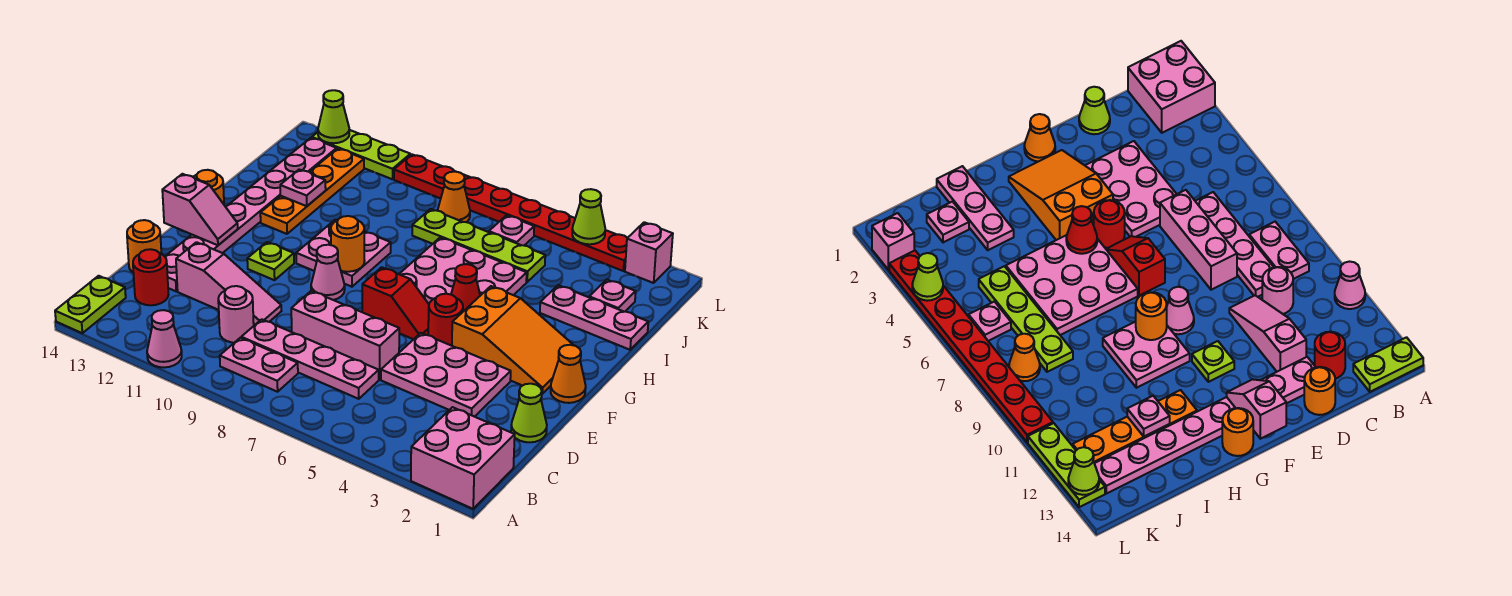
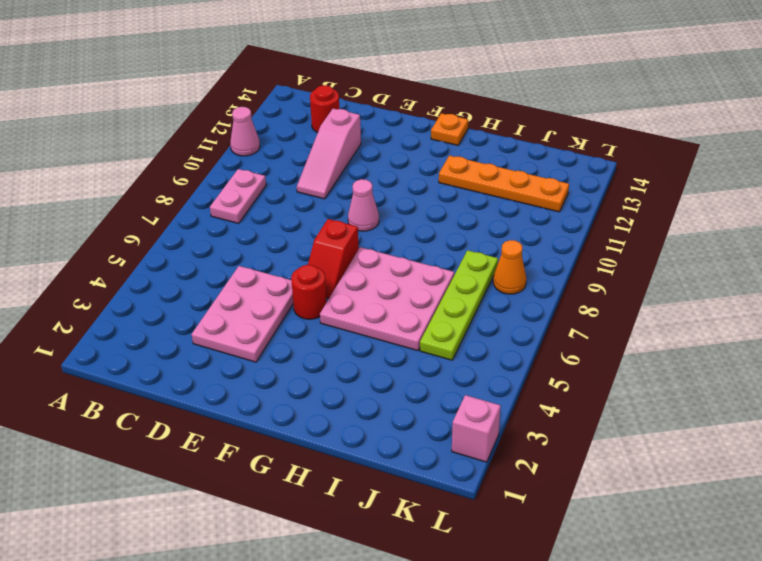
orange plate G14 level 1 -> orange round brick G14 level 1
none -> pink brick A1:B2 level 1
none -> lime plate A14:B14 level 1
none -> pink plate C6:C9 level 1
none -> pink round brick C10 level 1

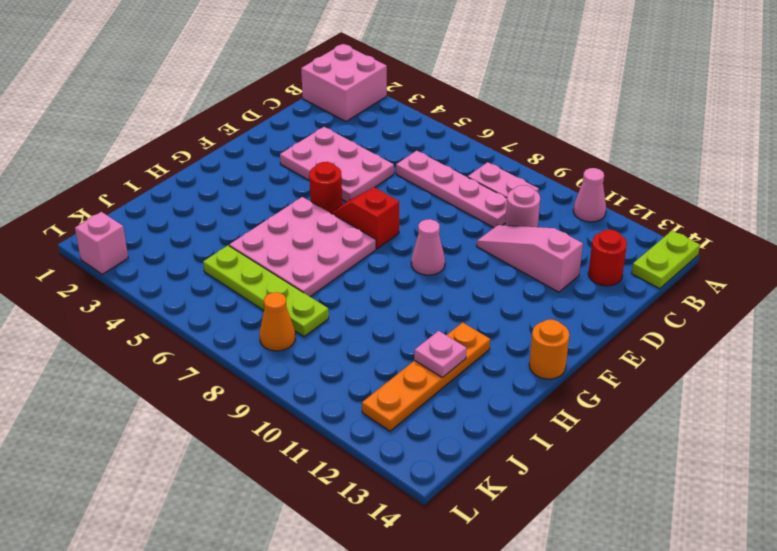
none -> lime cone D1 level 1
none -> pink brick D6:D8 level 1
none -> pink plate D13:K13 level 1
none -> orange round brick D14 level 1

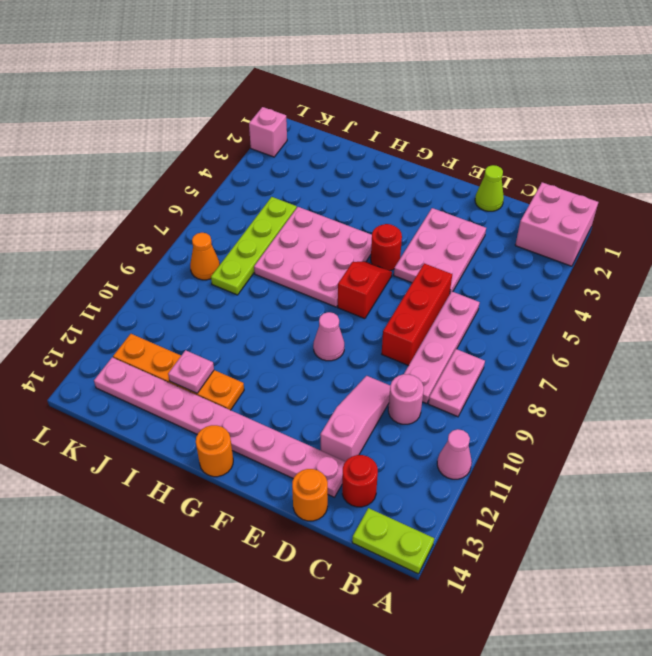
red brick D6:D8 level 1 -> pink brick D6:D8 level 1
none -> orange cone F1 level 1
none -> orange slope F2:G4 level 1 top 4
none -> lime plate F11 level 1
none -> pink plate G9:H10 level 1

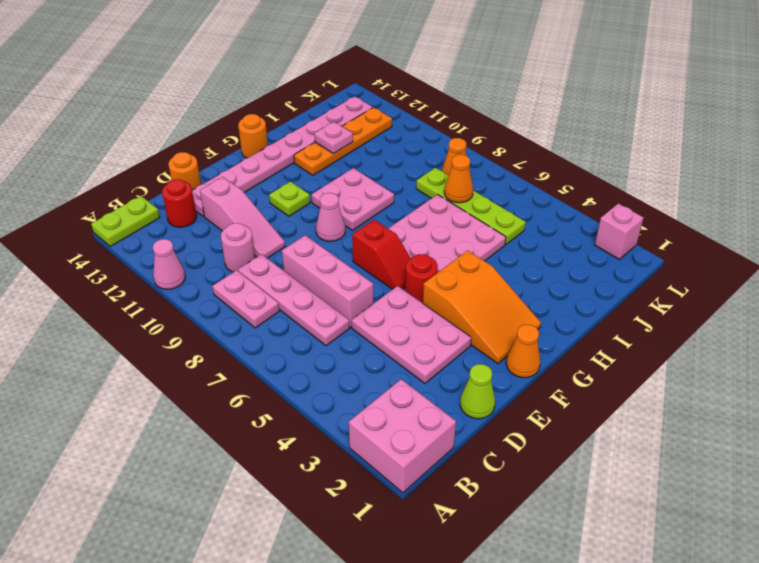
orange cone J7 level 2 -> none
none -> pink plate I1:I3 level 1
none -> pink plate J2 level 1
none -> pink plate K6 level 1
none -> red plate L3:L10 level 1

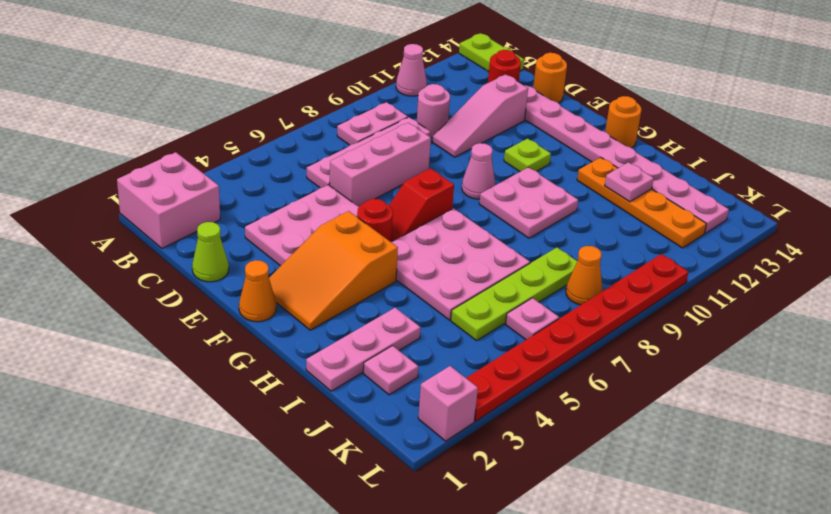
none -> lime plate L11:L13 level 1
none -> pink slope F13:F14 level 2 top 14
none -> red cone G5 level 2
none -> orange round brick G9 level 2

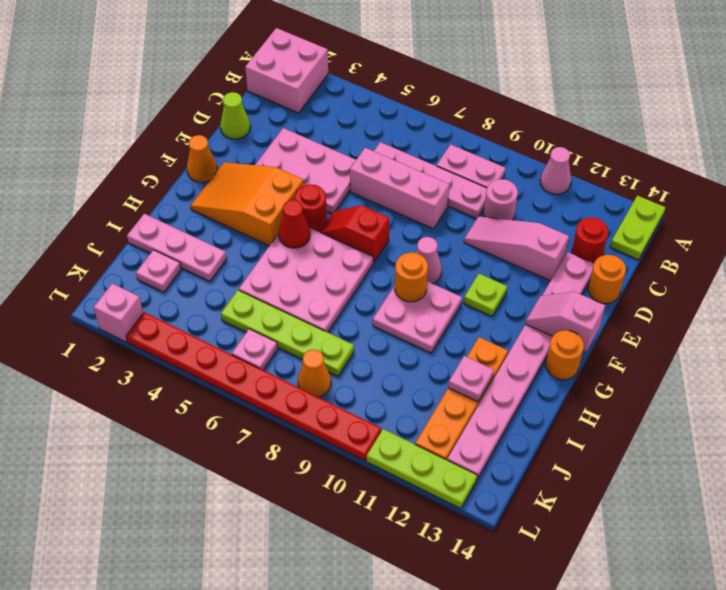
none -> lime cone L4 level 2
none -> lime cone L13 level 2

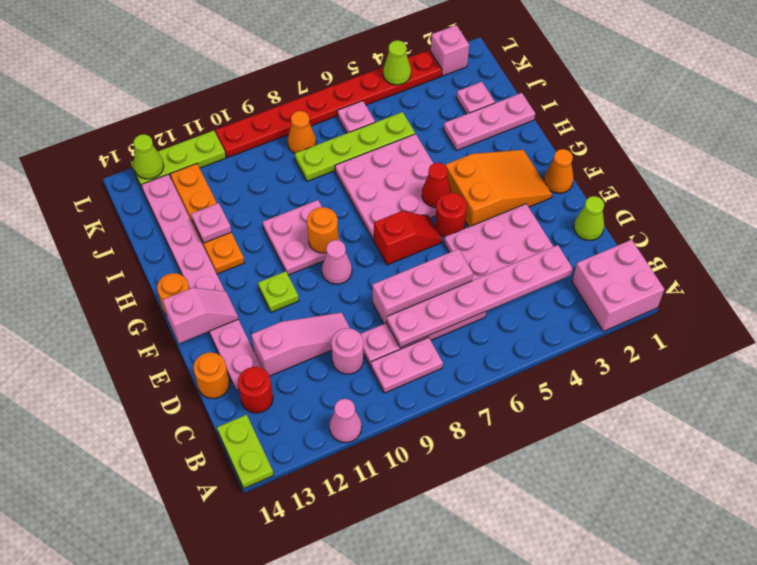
pink plate C3:C8 level 2 -> none

